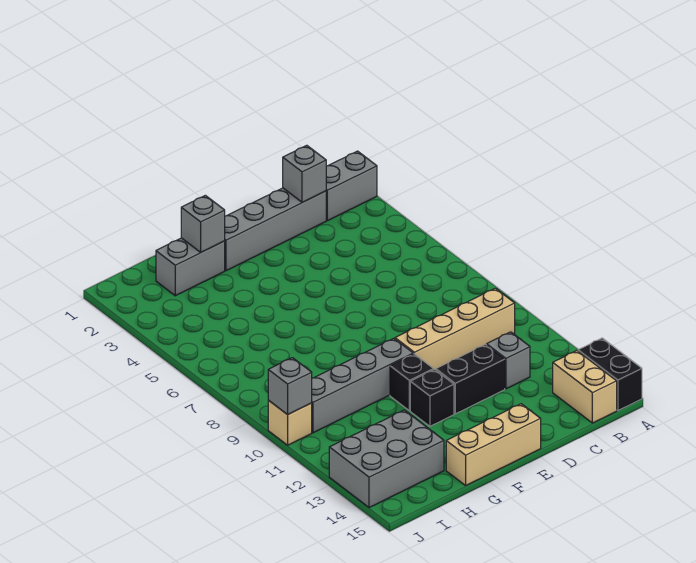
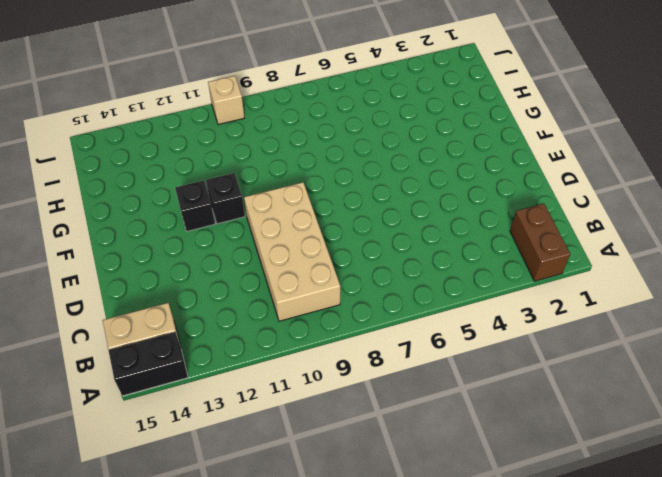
brown brick A2:B2 level 1 -> grey brick A2:B2 level 1
tan brick B9:E10 level 1 -> tan brick B10:E10 level 1
none -> grey brick C2:F2 level 1
none -> grey brick C12 level 1
none -> black brick D12:E12 level 1

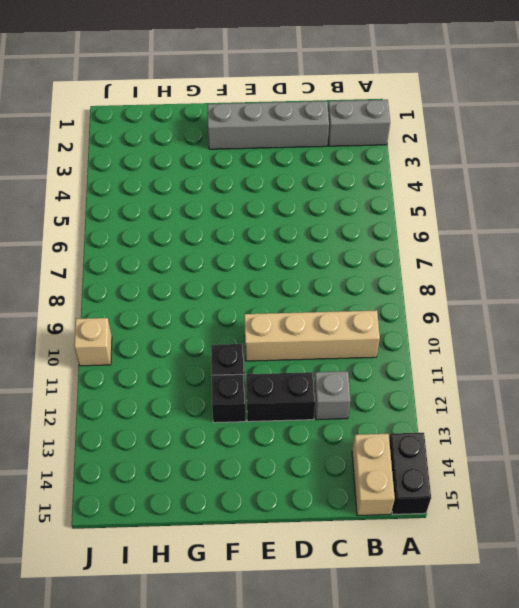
none -> tan brick E15:G15 level 1
none -> grey brick F10:I10 level 1
none -> grey brick G2:H2 level 1

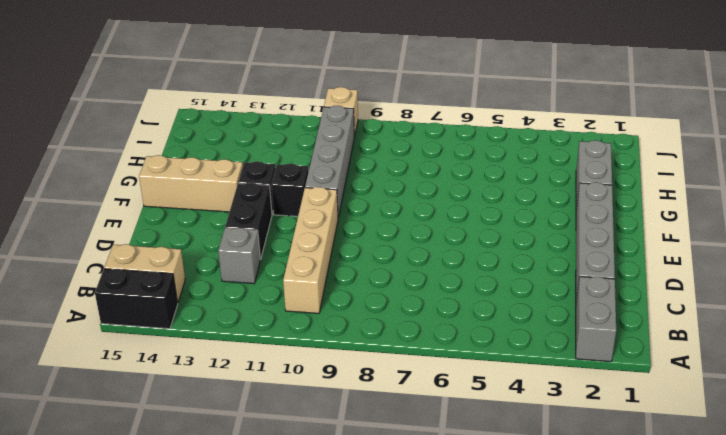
tan brick F13:F15 level 1 -> tan brick E15:G15 level 1
none -> grey brick H13:J14 level 1
none -> grey brick C2 level 2
none -> grey brick G2 level 2

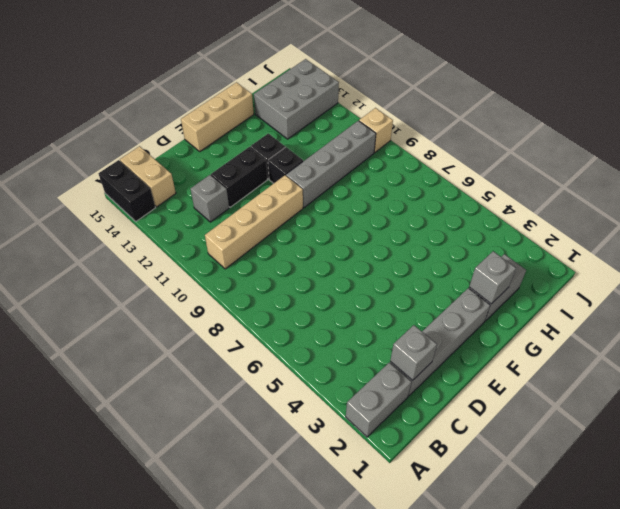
none -> grey brick J10 level 2

